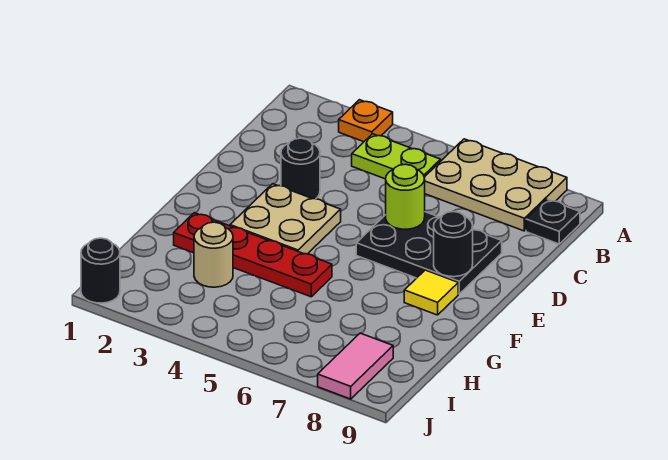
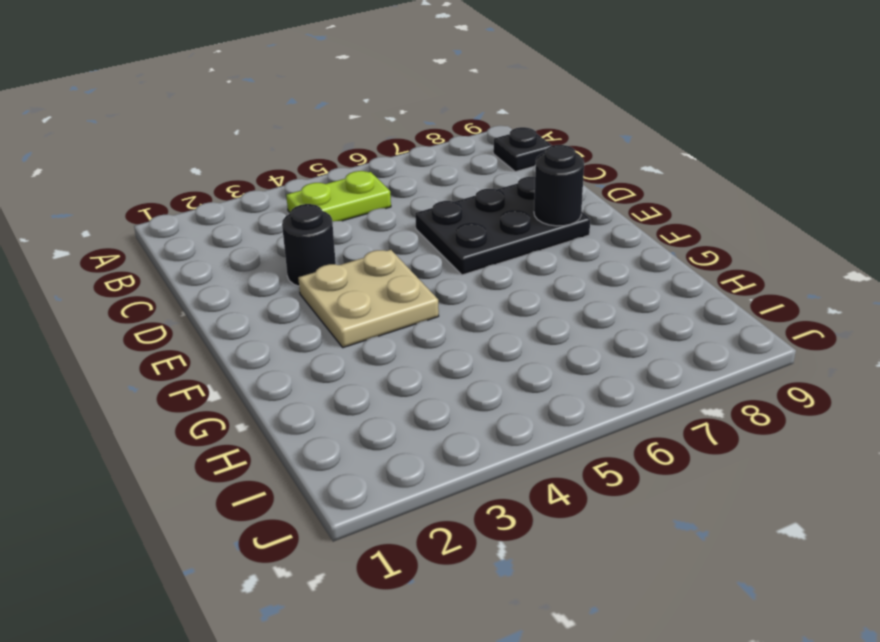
none -> orange plate A3 level 1
none -> tan plate A6:B8 level 1
none -> yellow tile F8 level 1

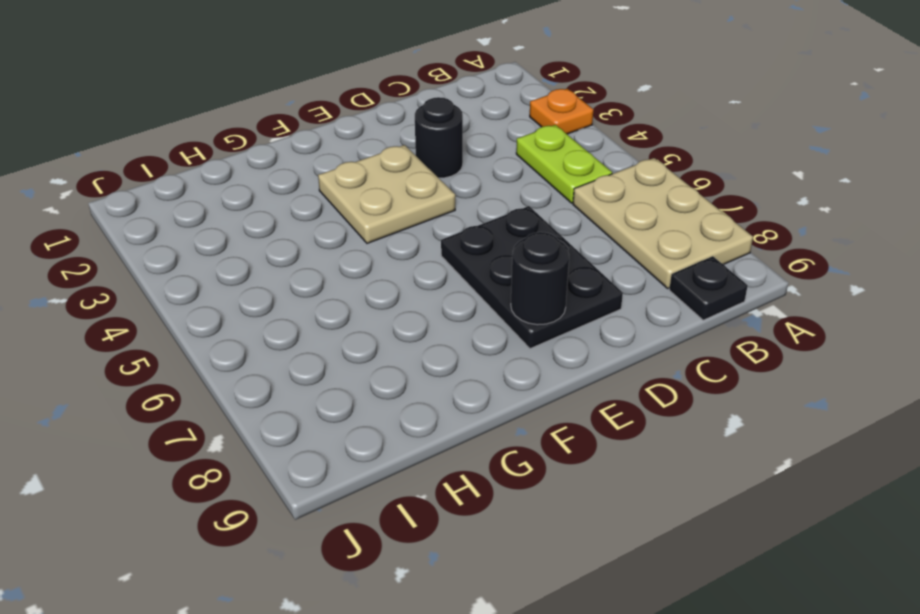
none -> yellow tile F8 level 1
none -> red plate G2:G5 level 1
none -> tan round brick H3 level 1

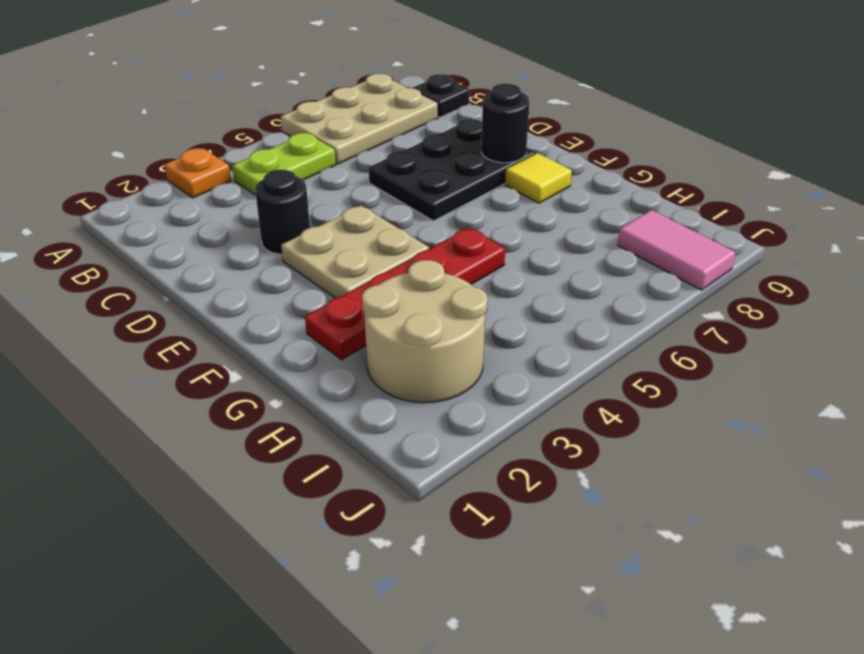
tan round brick H2:I3 level 1 -> tan round brick H3 level 1
none -> black round brick J1 level 1
none -> lime round brick D6 level 2

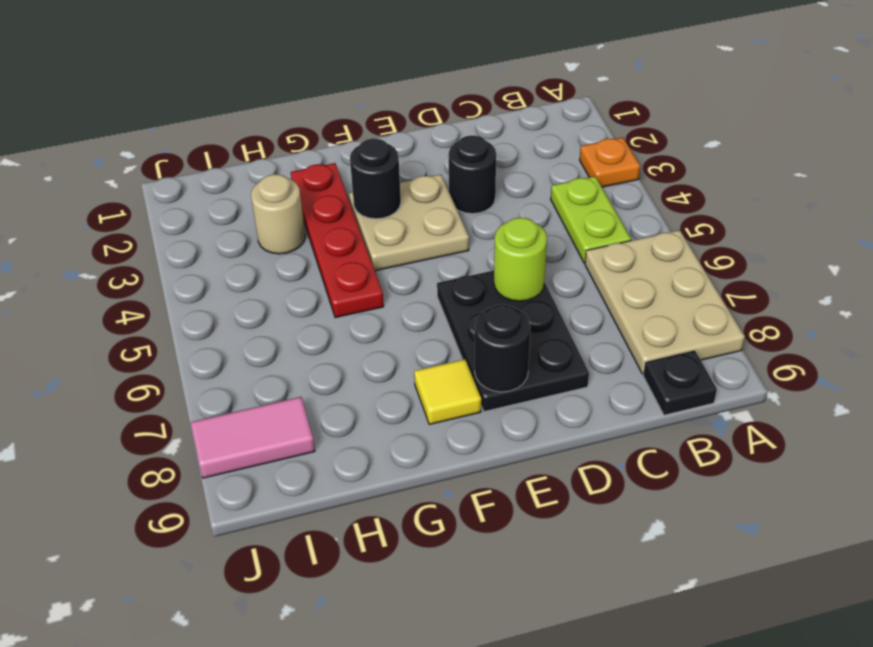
black round brick F3 level 2 -> black round brick J1 level 1

